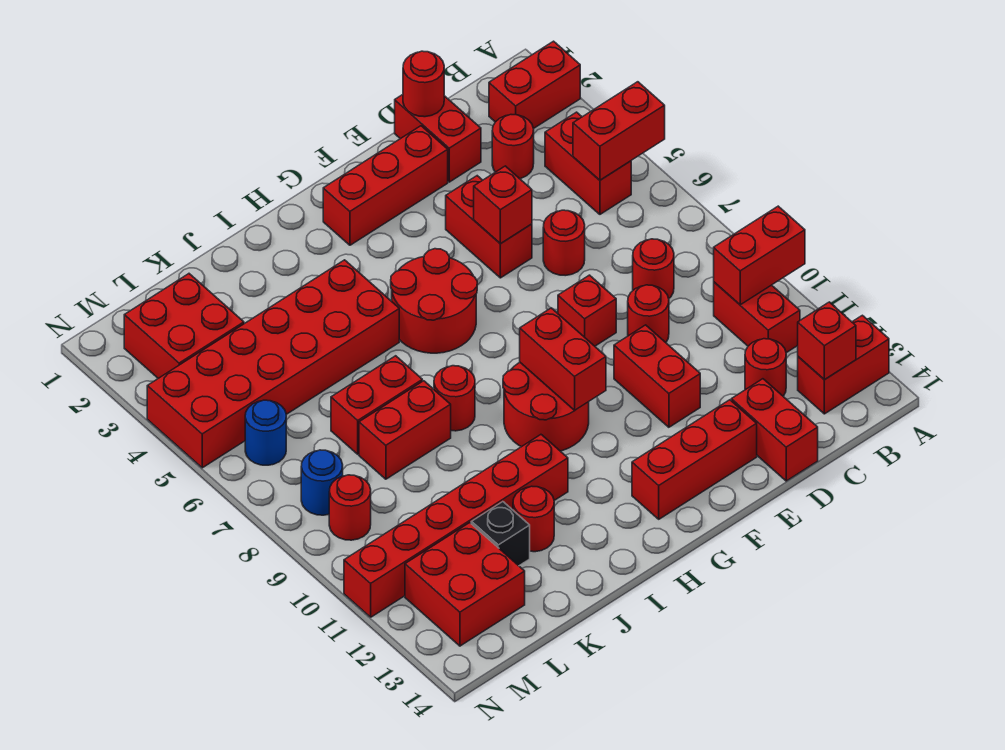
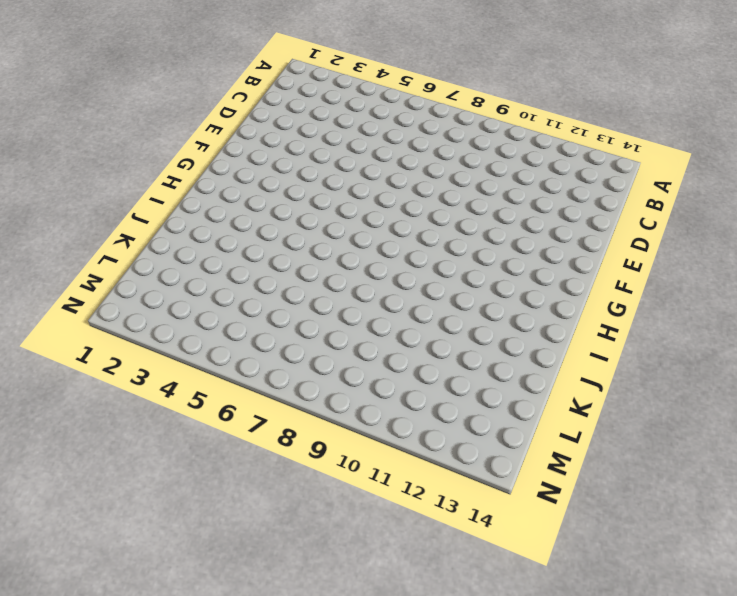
none -> red brick A2:B2 level 1
none -> red brick A13:B13 level 1
none -> red brick B4:B5 level 1
none -> red brick B10:B11 level 1

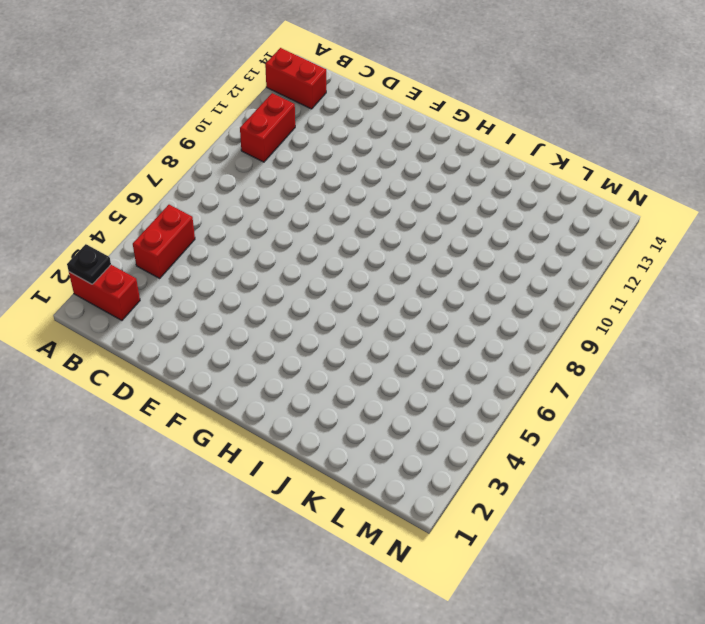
black plate A2 level 2 -> none
none -> red round brick C3 level 1
none -> red round brick C8 level 1
none -> red round brick C12 level 1
none -> red brick D1:D2 level 1

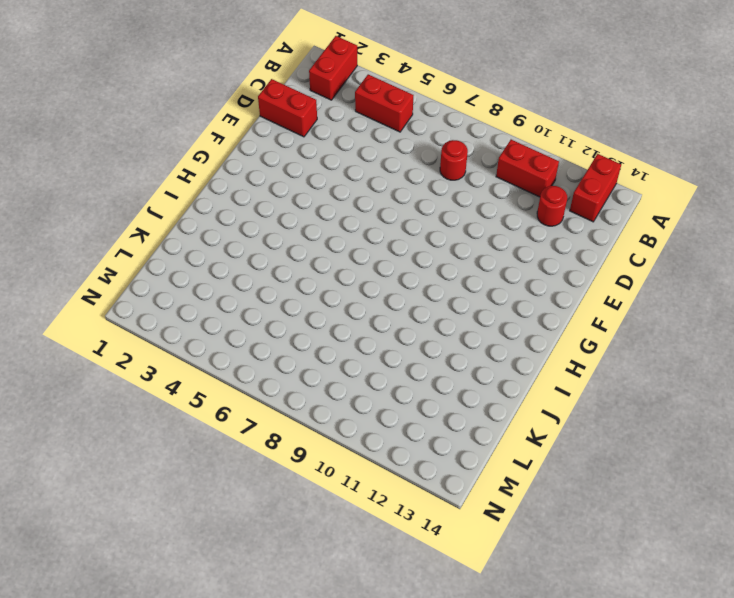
none -> red round brick C3 level 1
none -> red round brick D6 level 1
none -> red round brick D9 level 1
none -> red brick D13:D14 level 1

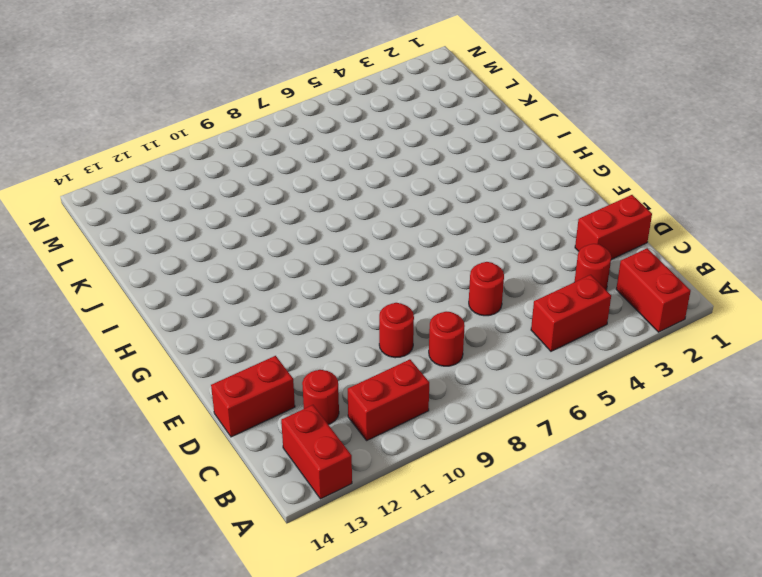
none -> red brick E2:G2 level 1
none -> red brick E4:E5 level 1
none -> red brick E8 level 1
none -> red brick E10:E11 level 1

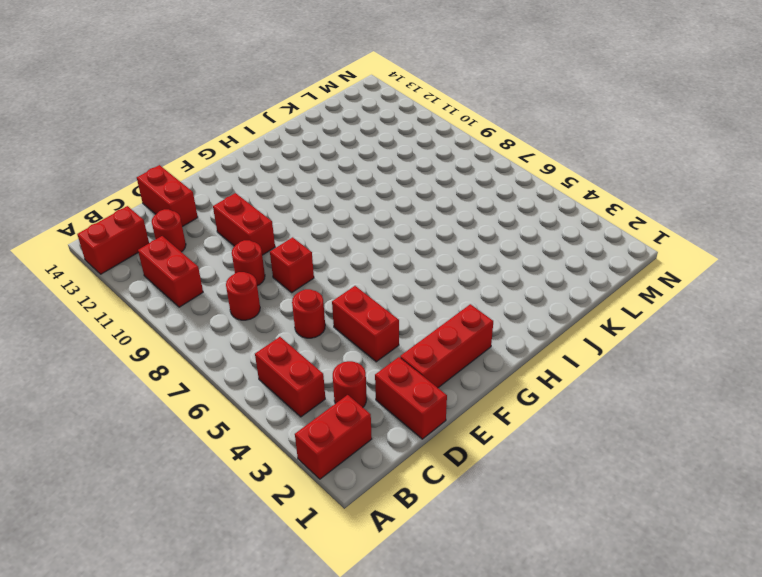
none -> red brick E13:G13 level 1
none -> red round brick G5:H6 level 1
none -> red round brick G9:H10 level 1
none -> red brick I4:N5 level 1

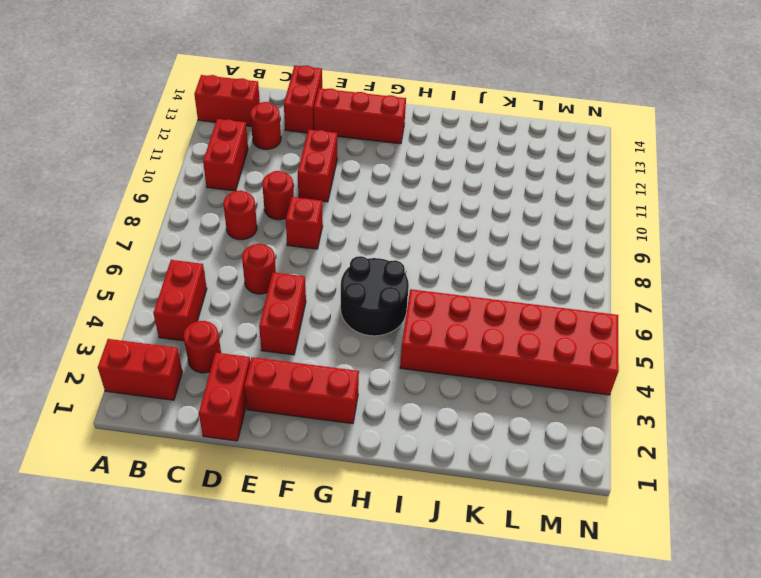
black round brick G5:H6 level 1 -> red round brick G5:H6 level 1
none -> red round brick G9:H10 level 1
none -> red round brick I8 level 1
none -> red brick I11:N11 level 1
none -> red brick J7:K7 level 1

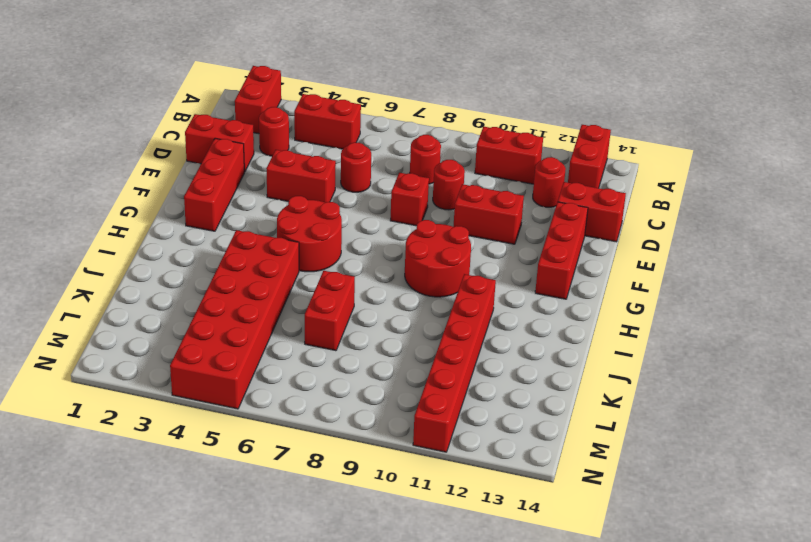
none -> red round brick I8 level 1
none -> red brick J8:K8 level 1
none -> red round brick J12 level 1
none -> black brick K12 level 1

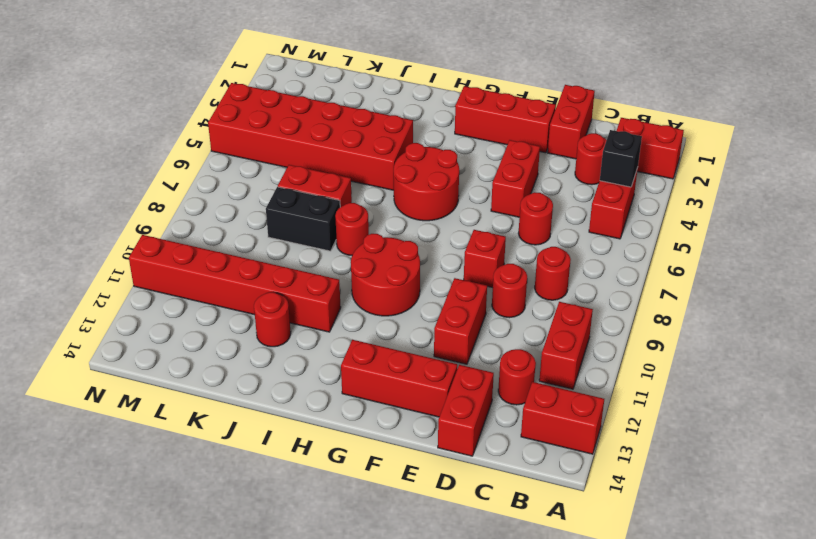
black brick B4 level 2 -> black brick K12 level 1
black brick J8:K8 level 1 -> red brick J8:K8 level 1
none -> red brick L2:M3 level 1
none -> red brick L12:M13 level 1
none -> blue round brick M6 level 1
none -> blue round brick M8 level 1

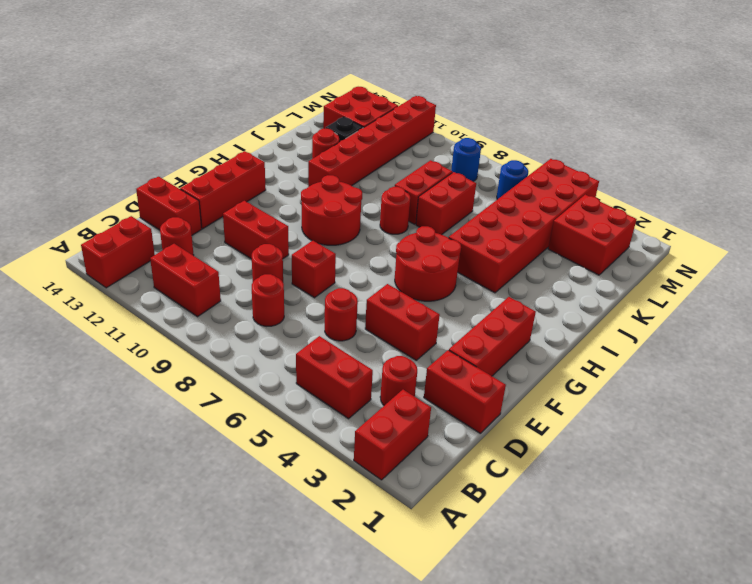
none -> red round brick M9 level 1
none -> red brick A5:B5 level 2
none -> red brick A10:B10 level 2
none -> red brick B13 level 2

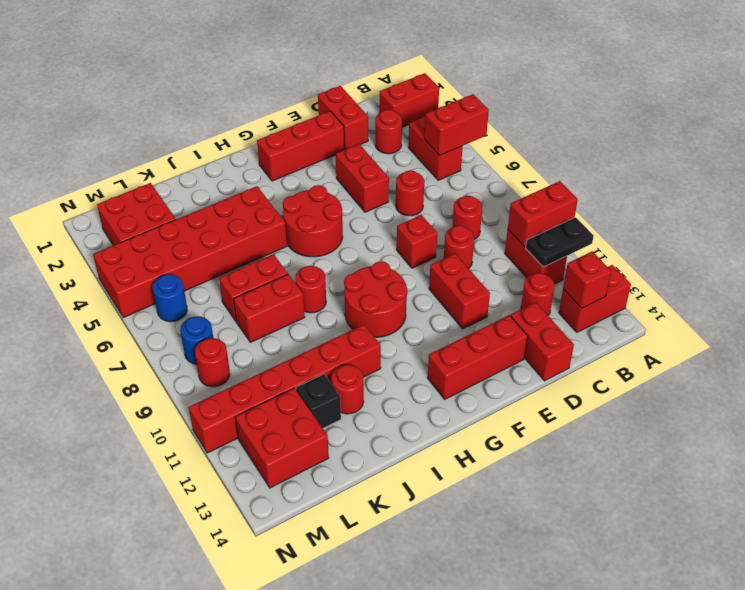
black plate A11:B11 level 2 -> none
none -> red round brick D1 level 2
none -> red brick E5 level 2
none -> red brick G9:G10 level 2

